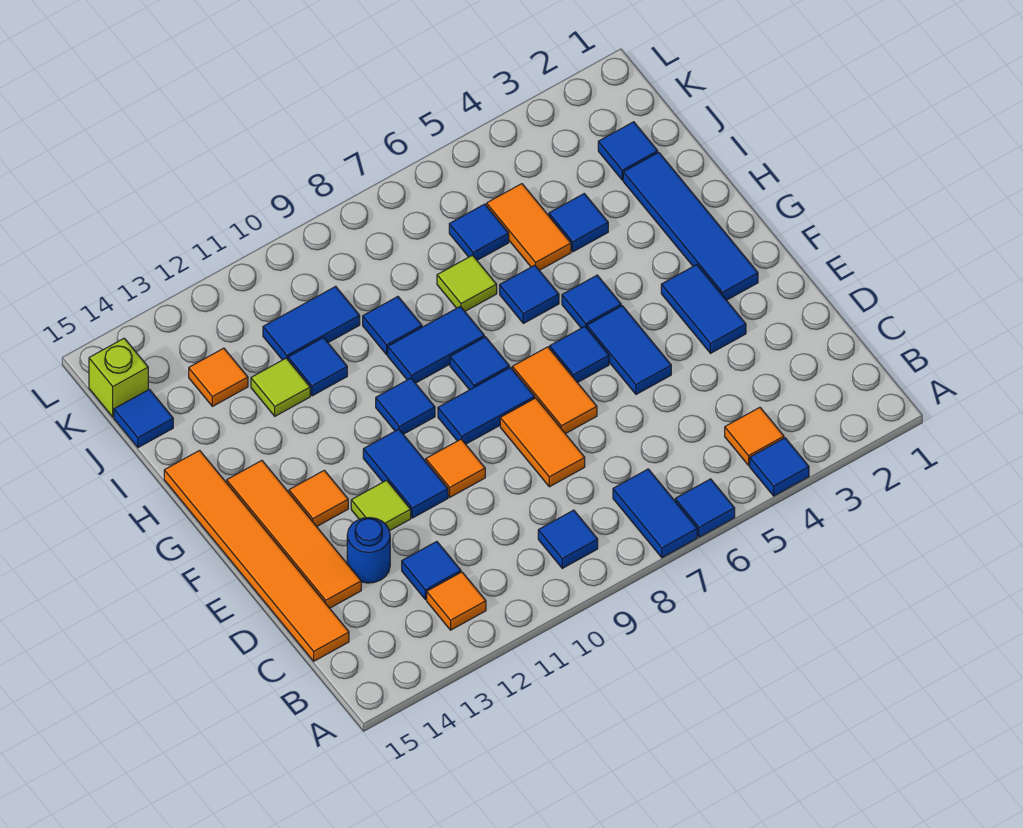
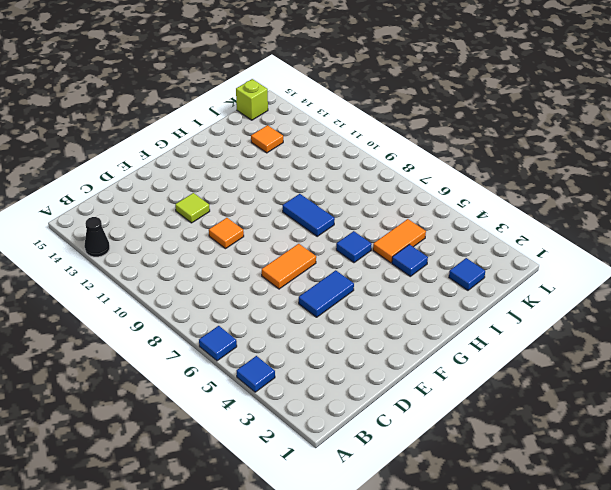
black cone A13 level 1 -> none
none -> blue tile A7:B7 level 1
none -> orange tile B4 level 1
none -> blue tile B9 level 1
none -> orange tile B12 level 1

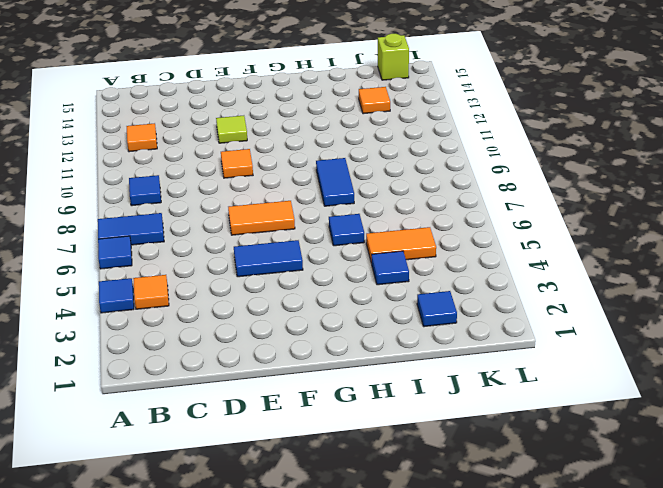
none -> blue tile C12 level 1
none -> orange tile C15:H15 level 1
none -> orange tile D8:E8 level 1
none -> blue round brick D13 level 1

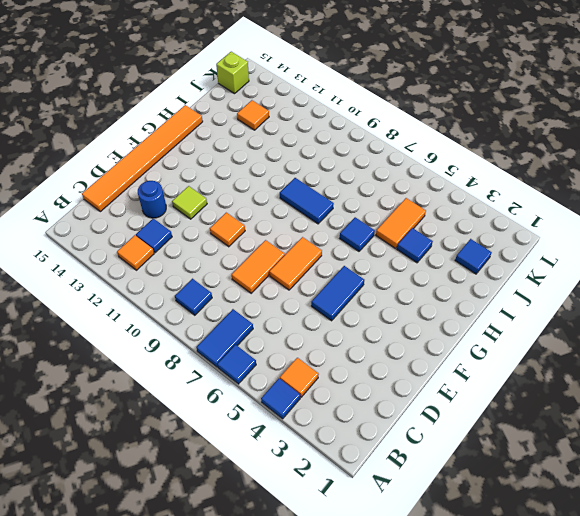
none -> orange tile D14:G14 level 1
none -> blue tile E3:F3 level 1
none -> blue tile E11:F11 level 1
none -> blue tile F2:I2 level 1

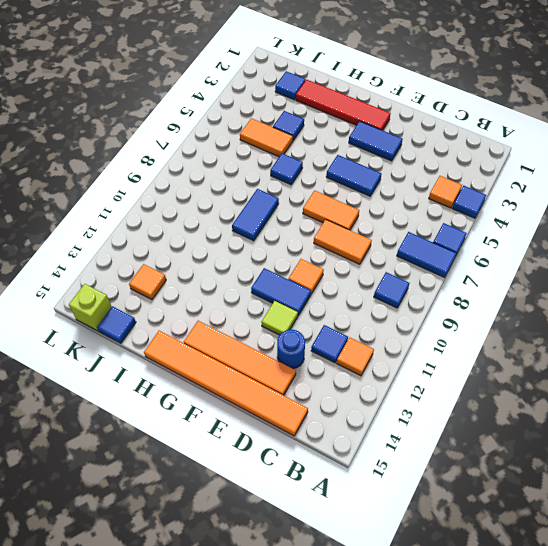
red tile F2:I2 level 1 -> blue tile F2:I2 level 1
none -> blue tile F6 level 1
none -> blue tile F8:F9 level 1
none -> orange tile F13 level 1
none -> blue tile G5 level 1

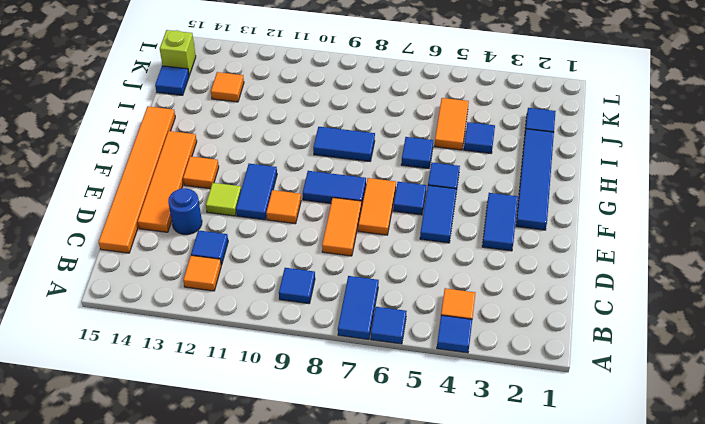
none -> blue tile G8 level 1
none -> blue tile G10 level 1
none -> lime tile I7 level 1
none -> blue tile I9 level 1

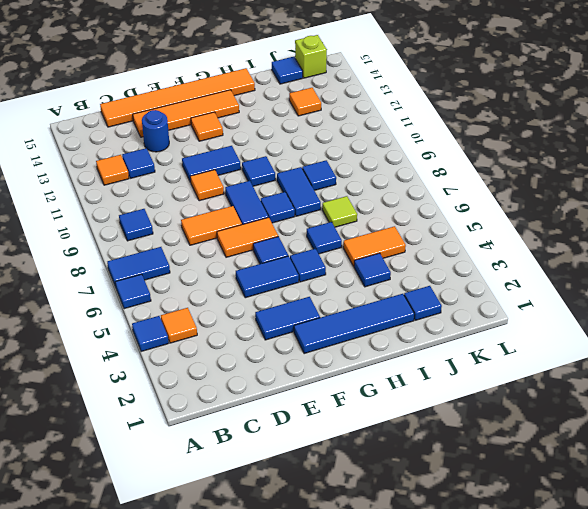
none -> lime tile E12 level 1
none -> blue tile I11 level 1
none -> lime tile I12 level 1
none -> blue tile J6 level 1

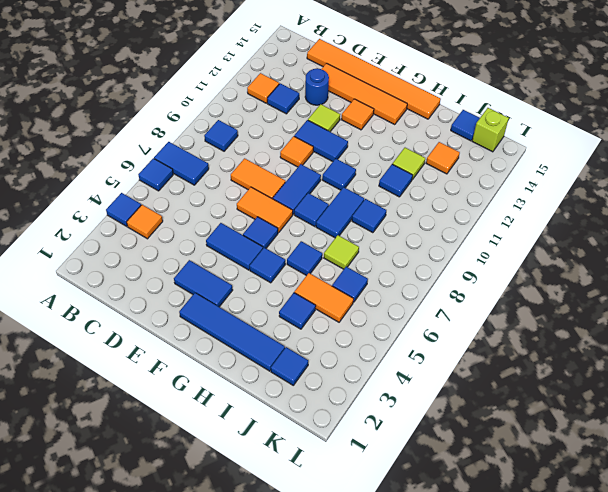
none -> blue tile J10:J11 level 1

